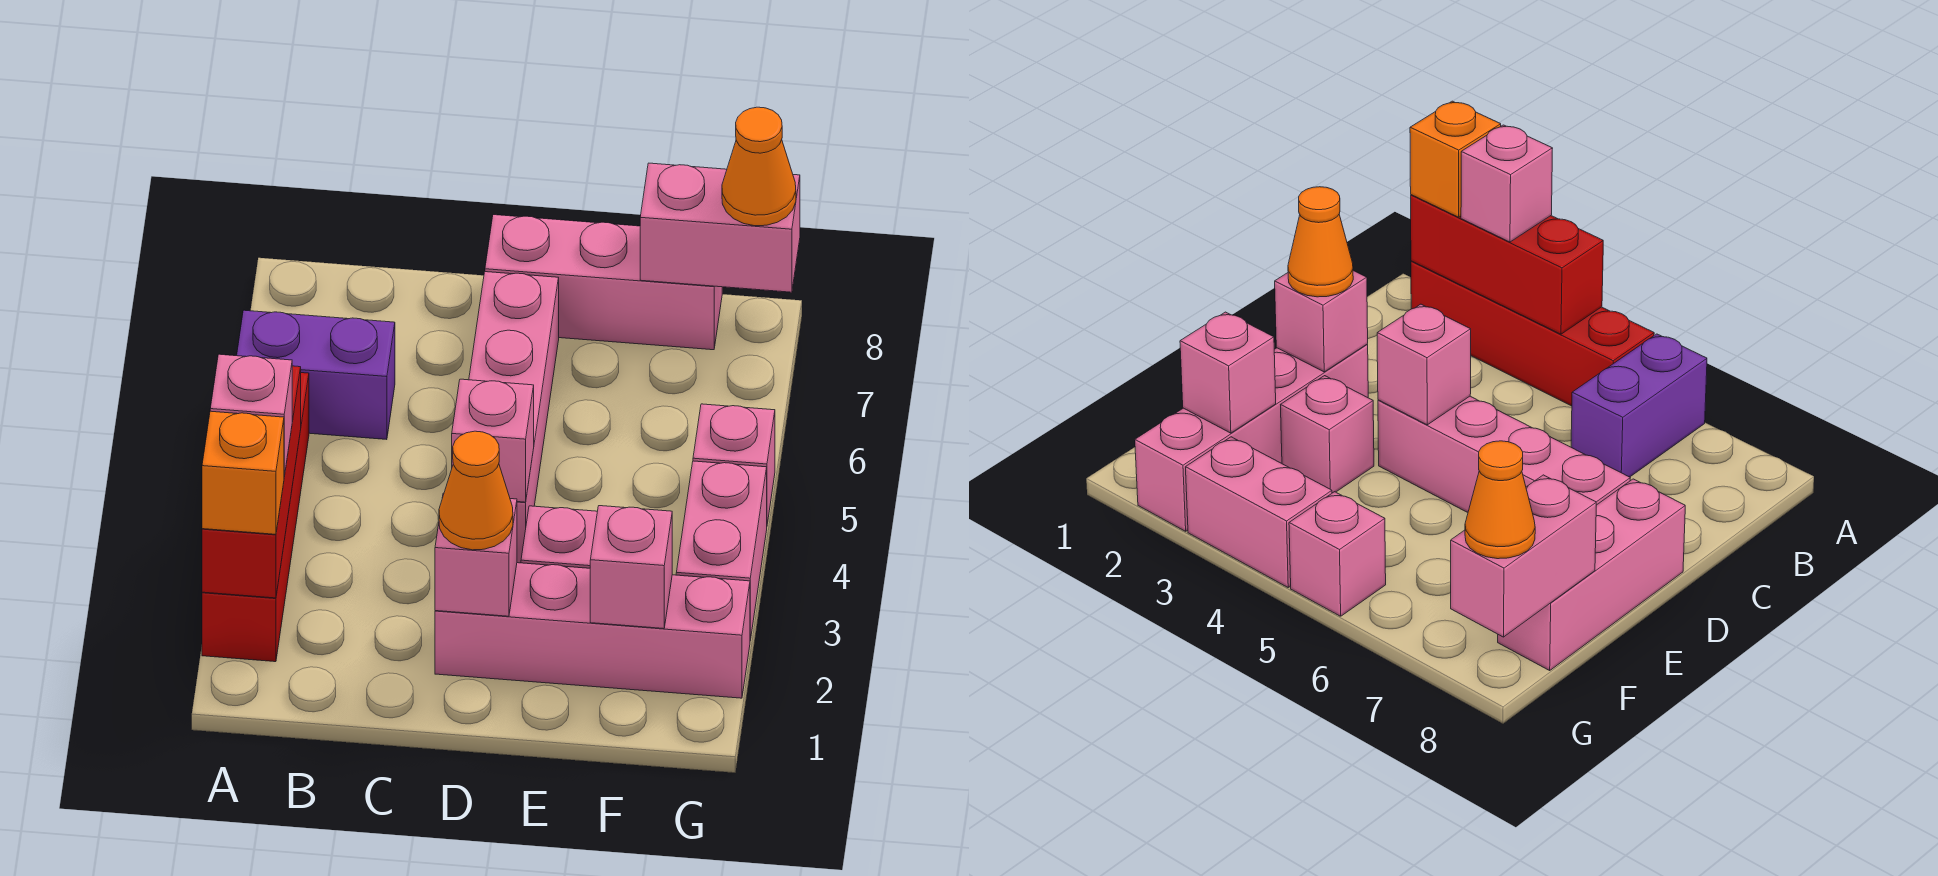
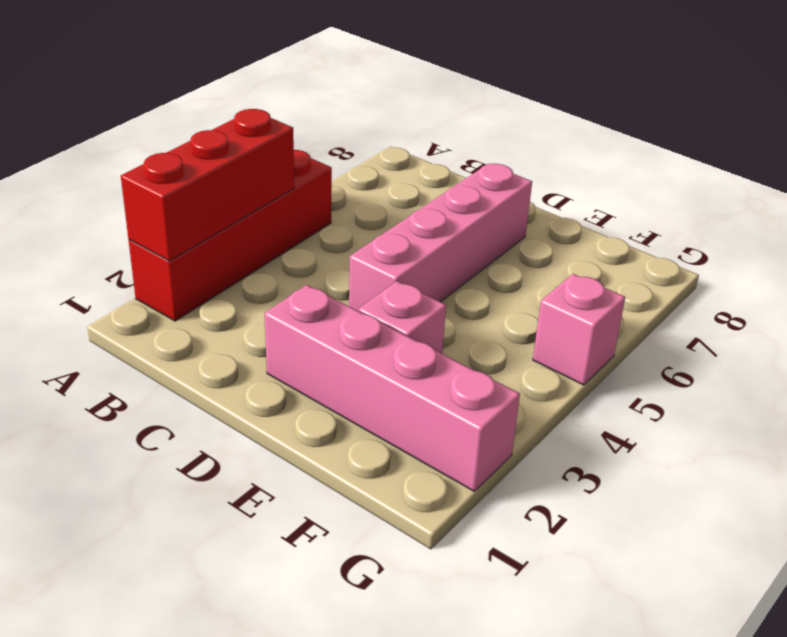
none -> purple brick A6:B6 level 1
none -> pink brick D8:F8 level 1
none -> pink brick G3:G4 level 1

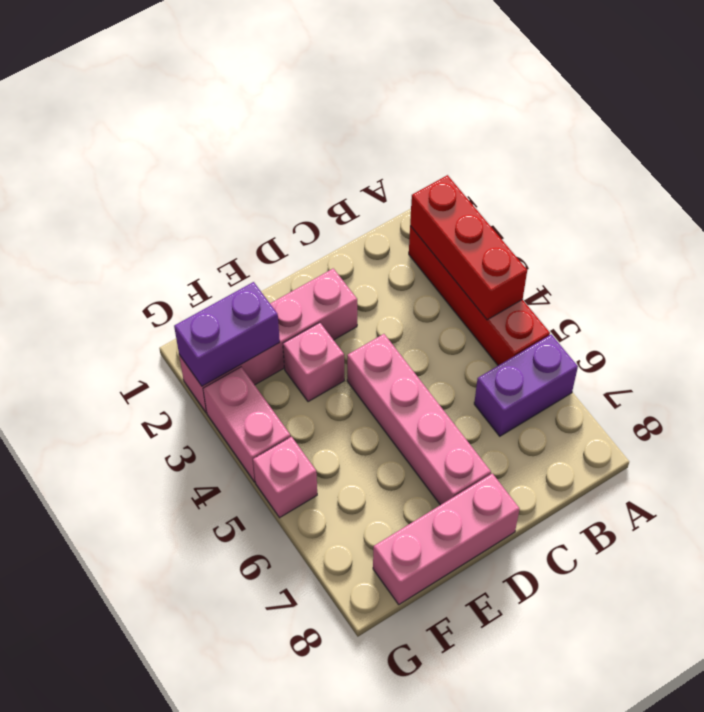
purple brick F2:G2 level 2 -> pink brick F2 level 2
none -> pink brick D2 level 2
none -> pink brick D4 level 2
none -> pink brick F8:G8 level 2

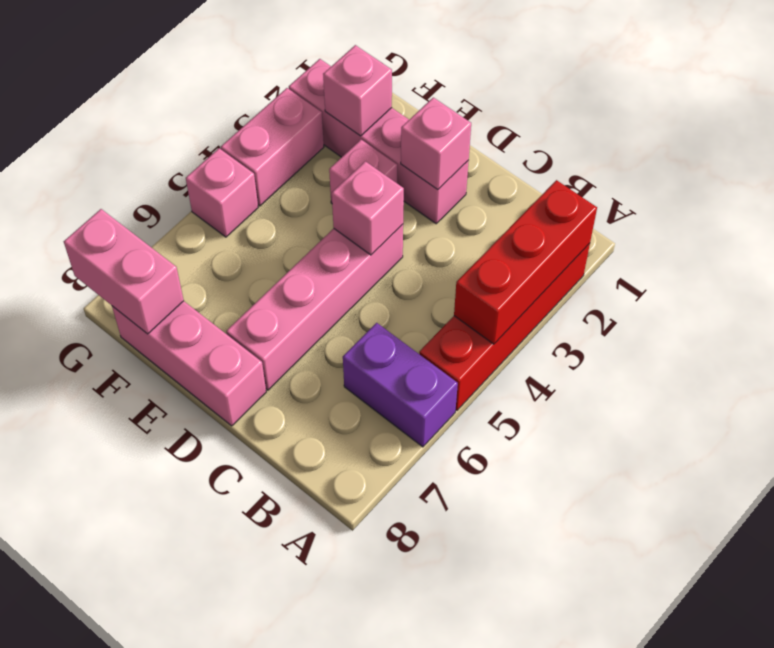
none -> orange brick A2 level 3
none -> pink brick A3 level 3
none -> orange cone D2 level 3

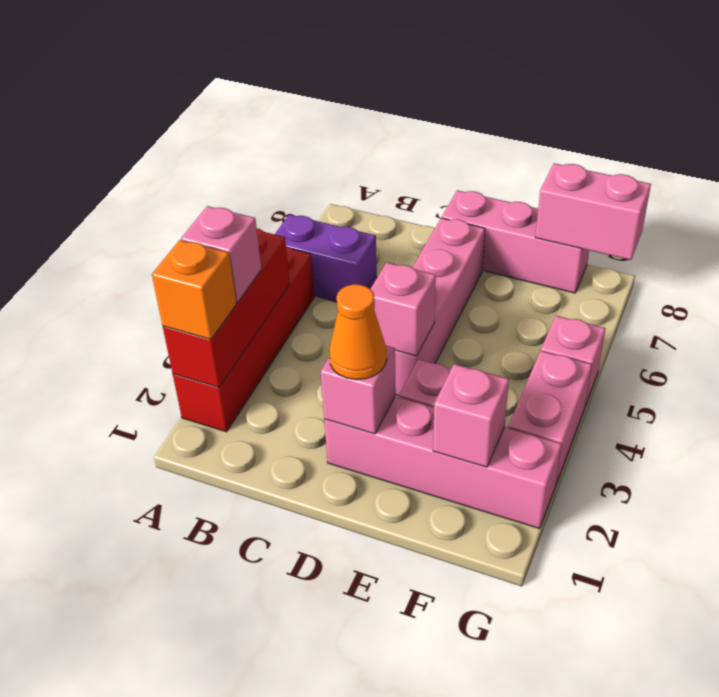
none -> orange cone G8 level 3

